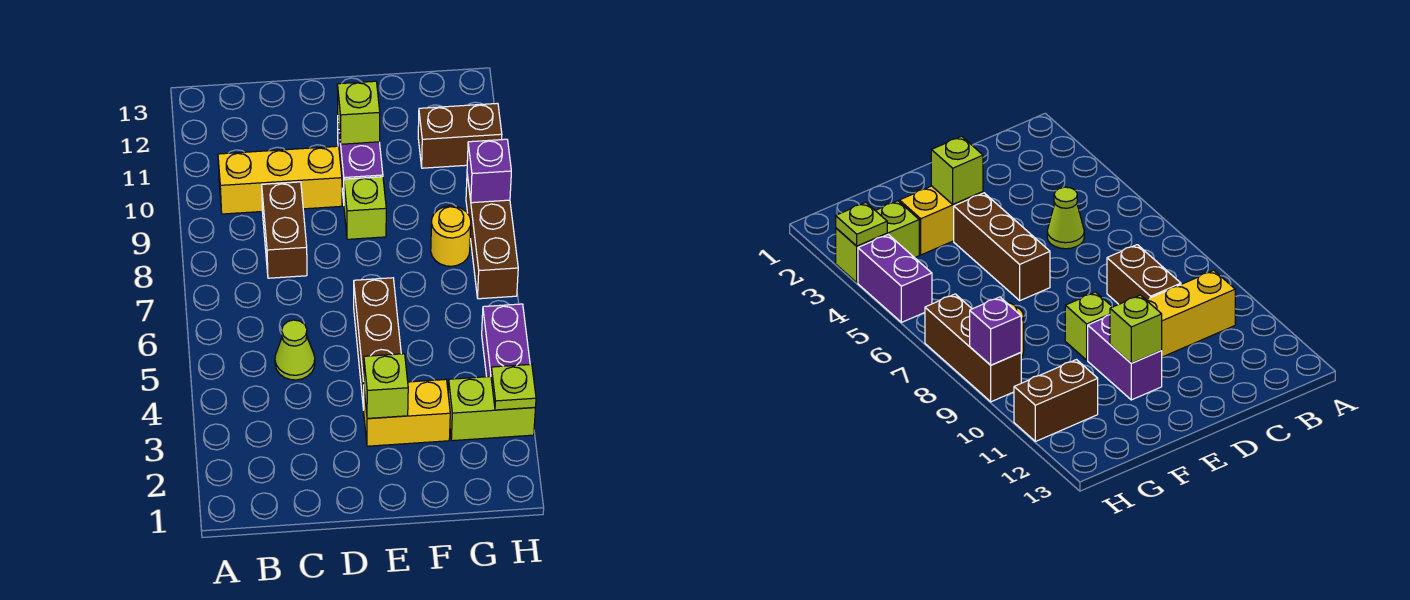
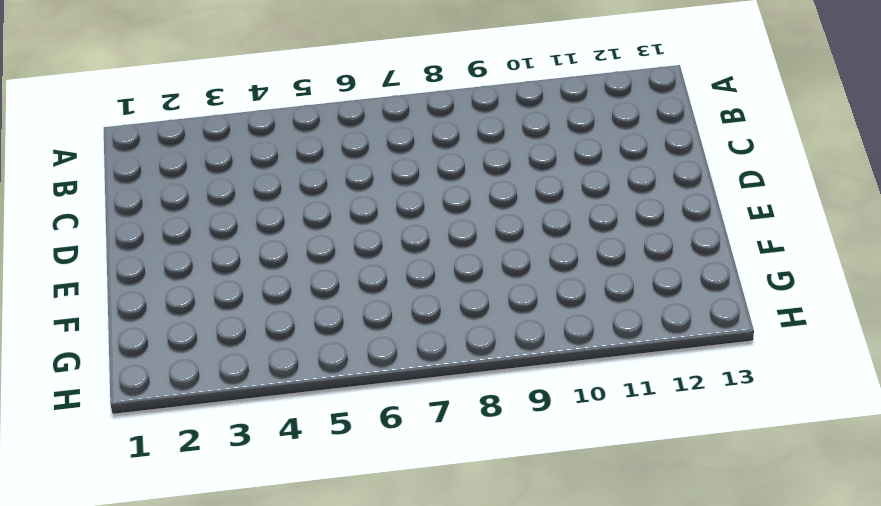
none -> yellow brick B10:D10 level 1
none -> lime cone C5 level 1
none -> brown brick C8:C9 level 1

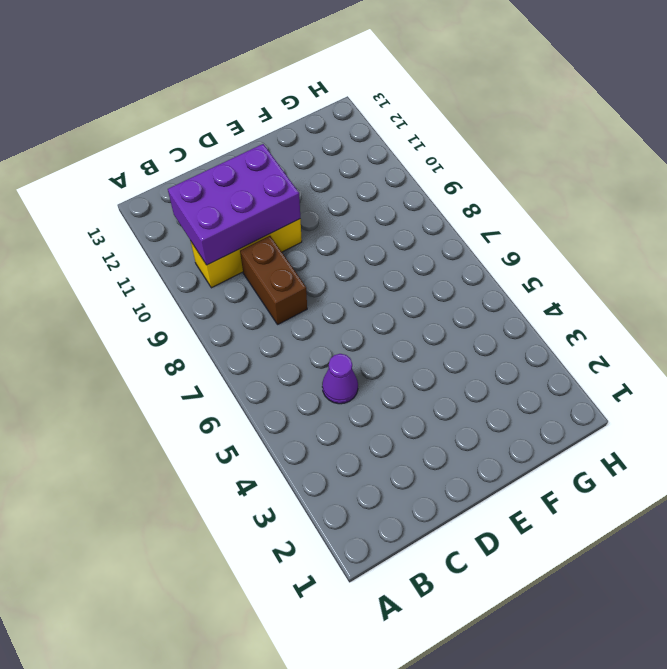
purple brick B10:D11 level 2 -> none
purple cone C5 level 1 -> lime cone C5 level 1
none -> yellow brick E3:F3 level 1
none -> brown brick E4:E6 level 1
none -> lime brick E9 level 1

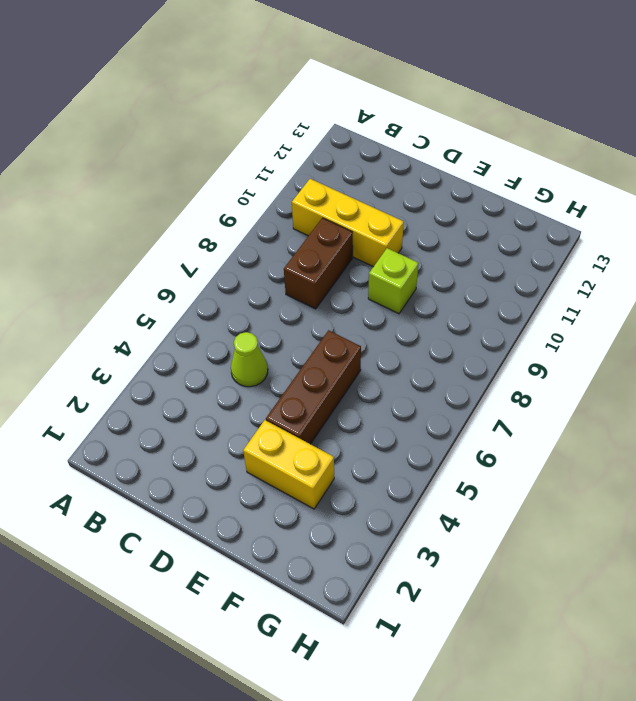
none -> purple brick E10:E11 level 1
none -> lime brick G3:H3 level 1
none -> yellow round brick G8 level 1

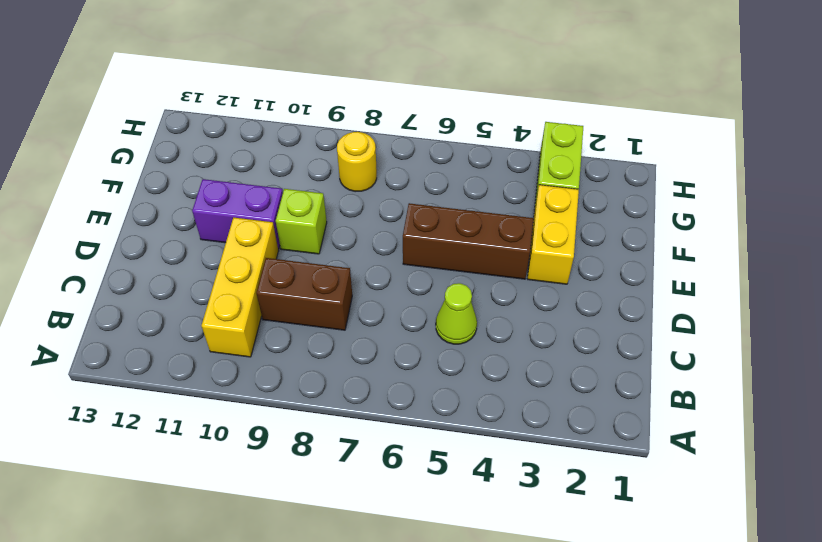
none -> brown brick G11:H11 level 1
none -> purple brick H4:H5 level 1
none -> brown brick H7:H9 level 1

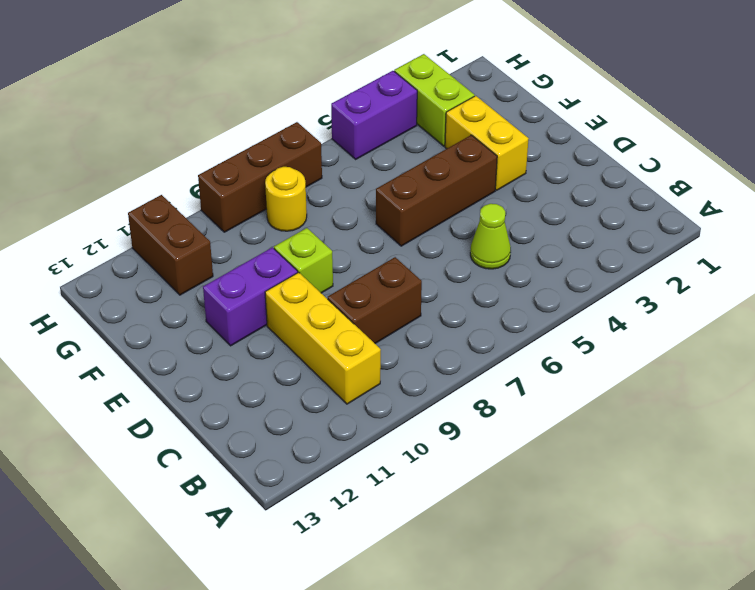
none -> lime brick E3 level 2
none -> lime brick E11 level 2
none -> lime plate H3 level 2

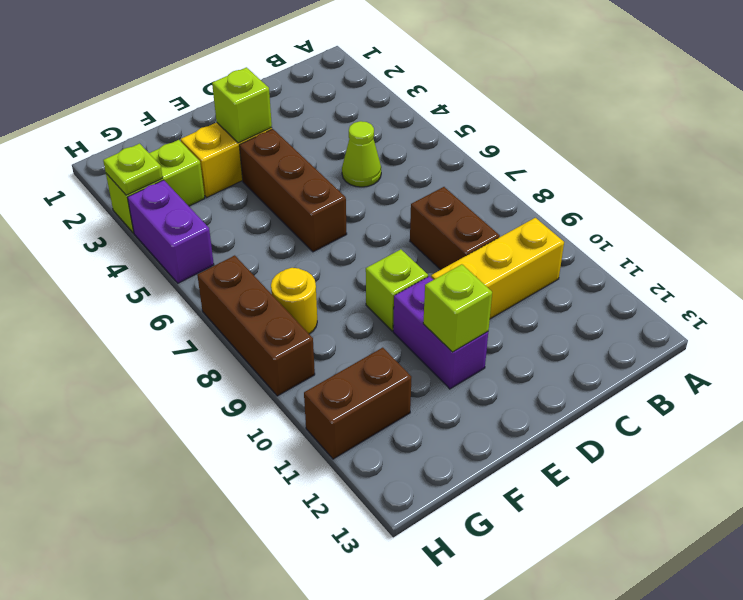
none -> purple brick H9 level 2

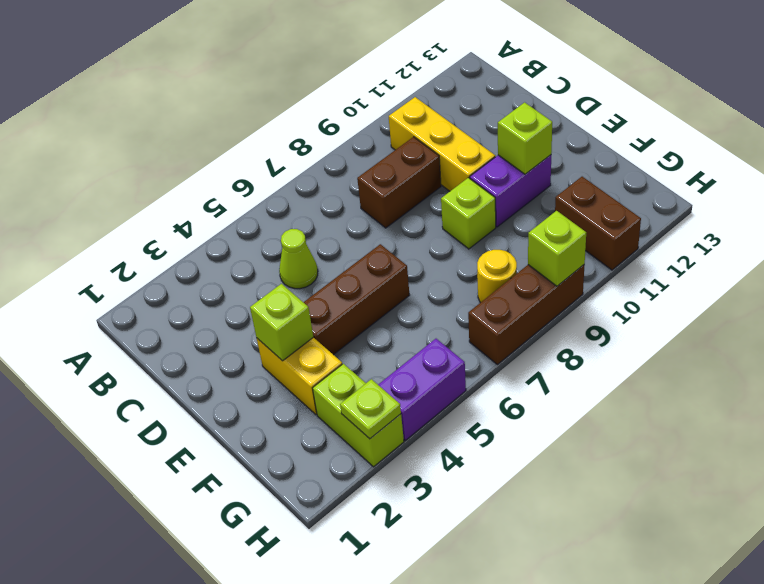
lime brick H9 level 2 -> purple brick H9 level 2

